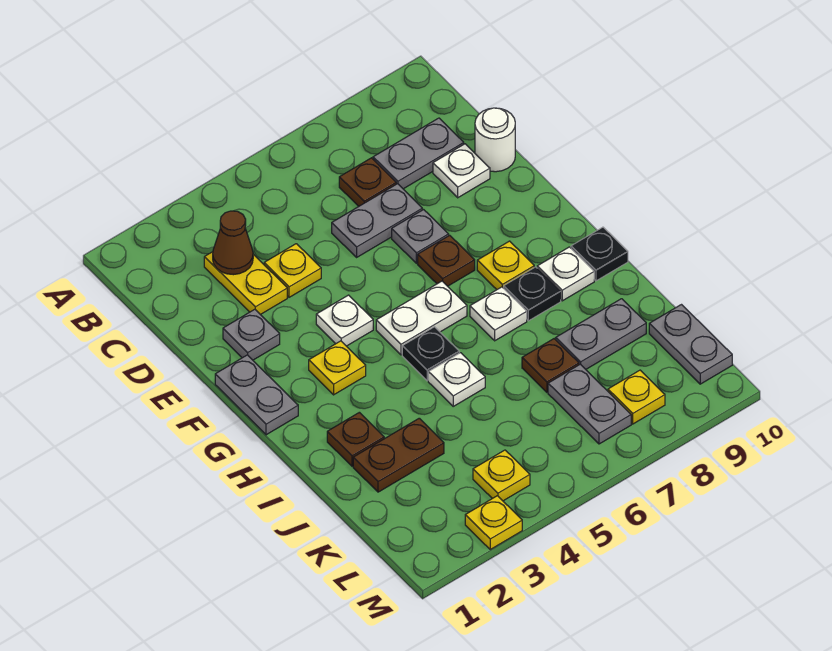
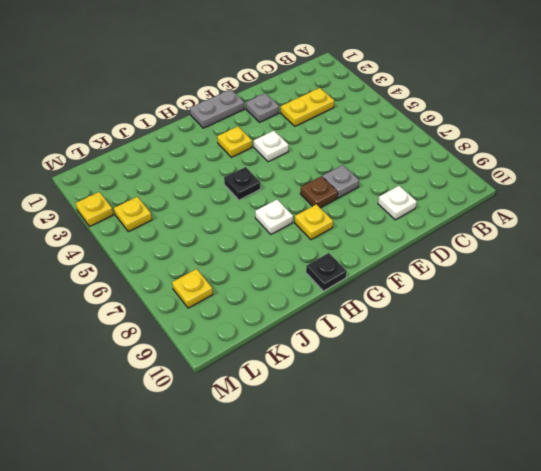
none -> brown plate C7 level 1
none -> grey plate C8:C9 level 1
none -> yellow plate D4 level 1
none -> grey plate D6:D7 level 1

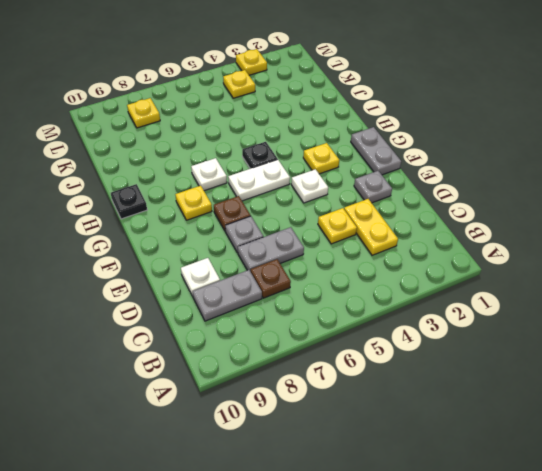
none -> white round brick D10 level 1
none -> black plate H8 level 1
none -> white plate H9 level 1
none -> brown plate I2 level 1

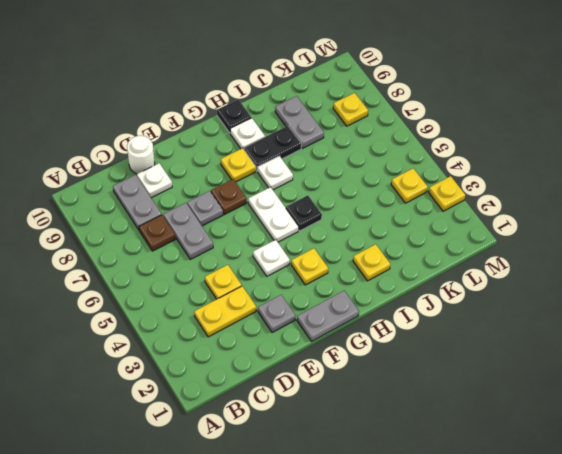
black plate H8:I8 level 1 -> black plate H8 level 1
yellow plate I2 level 1 -> brown plate I2 level 1
none -> white plate I5 level 1
none -> brown plate J2:J3 level 1
none -> brown plate J7 level 1
none -> grey plate K7:L7 level 1

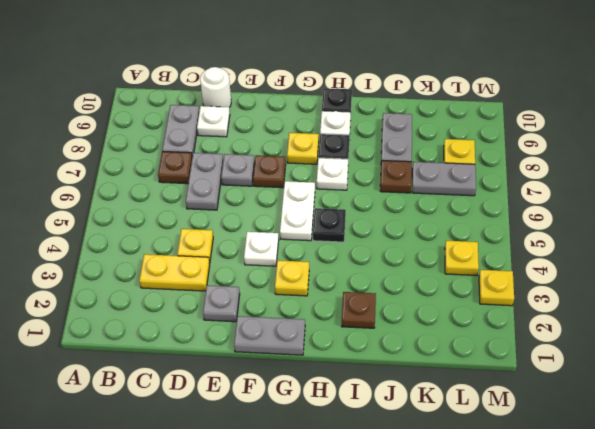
none -> white plate I5 level 1
none -> brown plate J2:J3 level 1
none -> grey plate K10:L10 level 1
none -> brown cone C3 level 2

